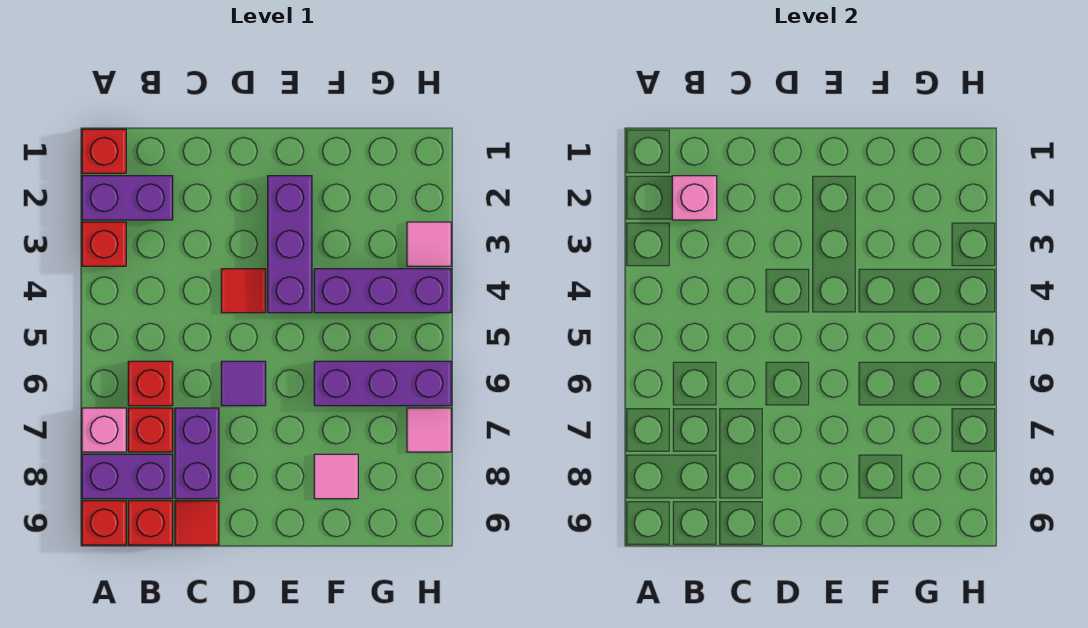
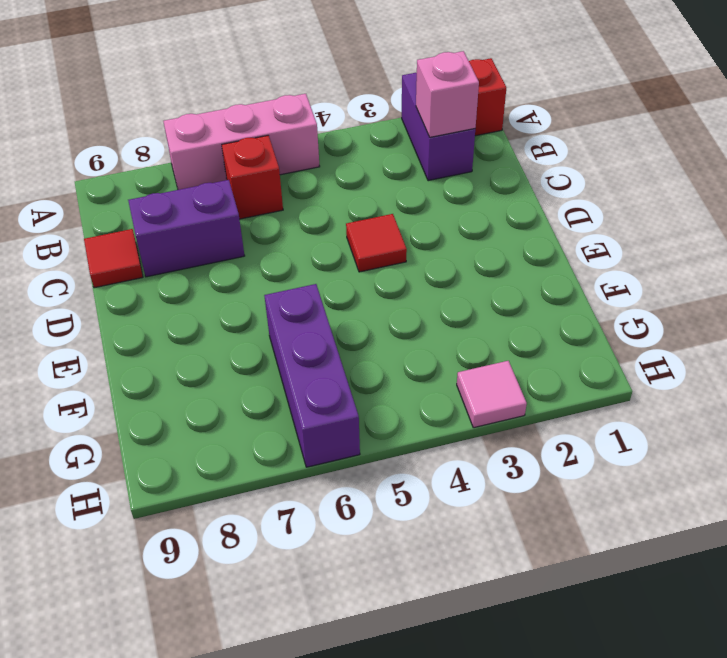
pink brick A5:A7 level 1 -> pink brick A7 level 1
none -> red brick A3 level 1
none -> purple brick A8:B8 level 1
none -> red brick A9 level 1

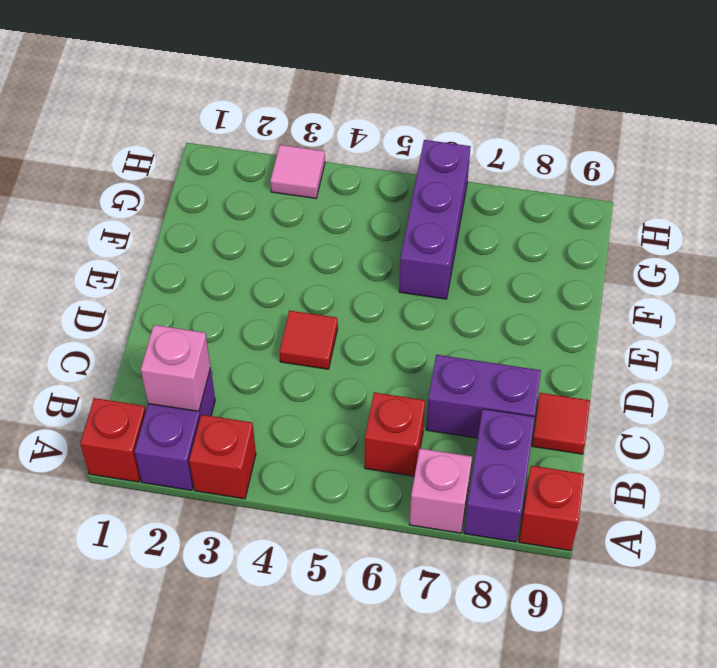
none -> red brick B7 level 1
none -> red brick B9 level 1
none -> purple tile D6 level 1

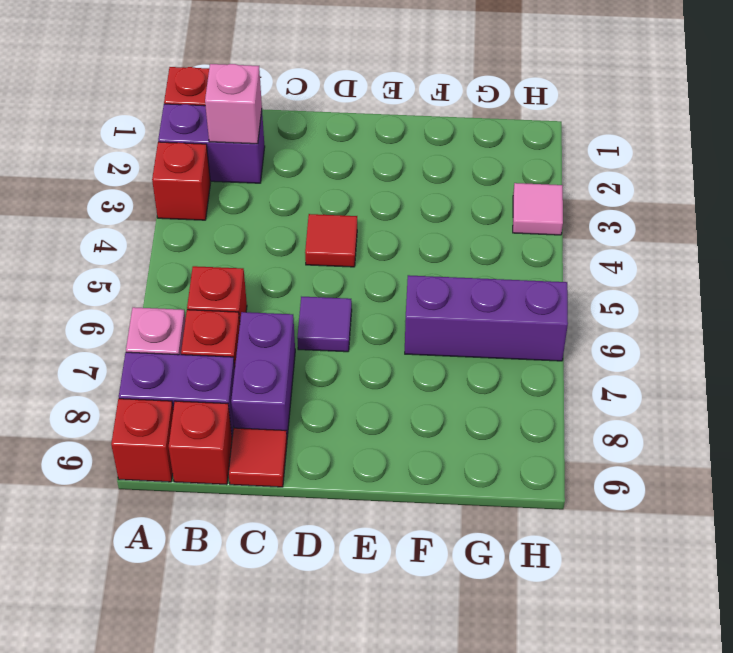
none -> purple brick E2:E4 level 1
none -> purple brick F4:H4 level 1
none -> pink tile F8 level 1

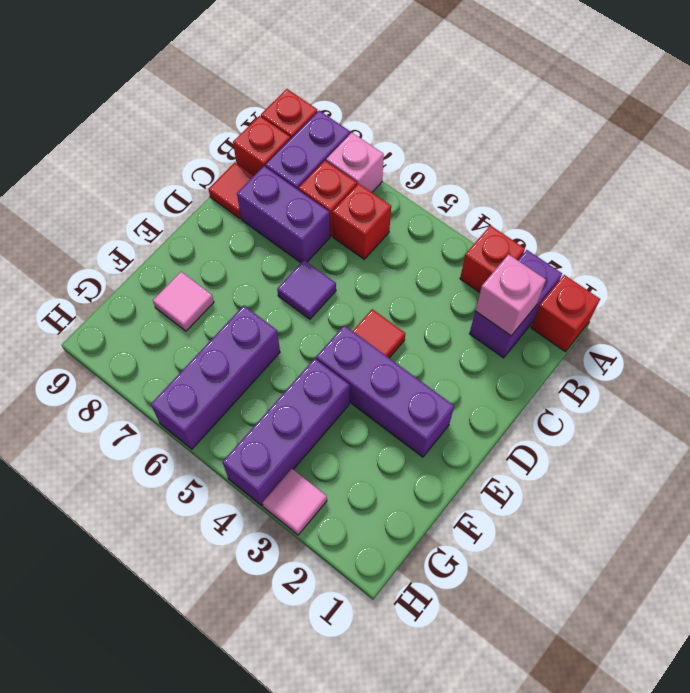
none -> pink tile H7 level 1

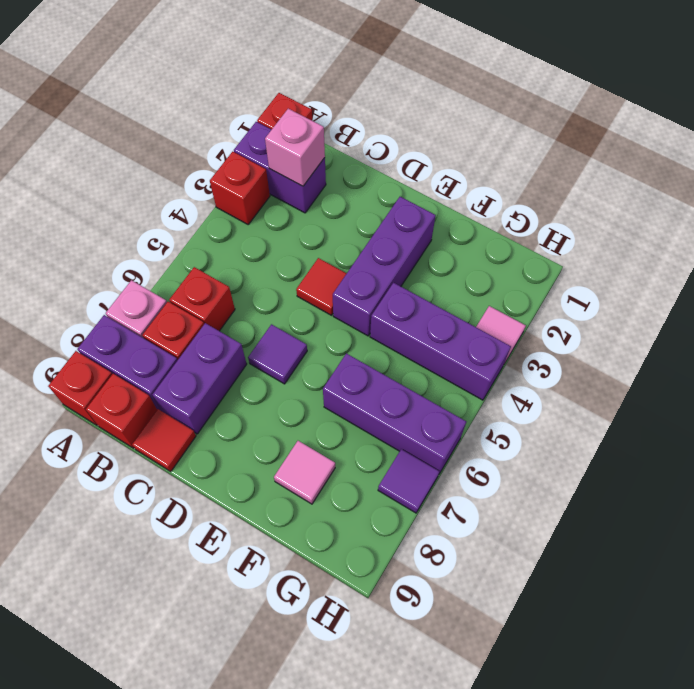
purple tile H7 level 1 -> pink tile H7 level 1

